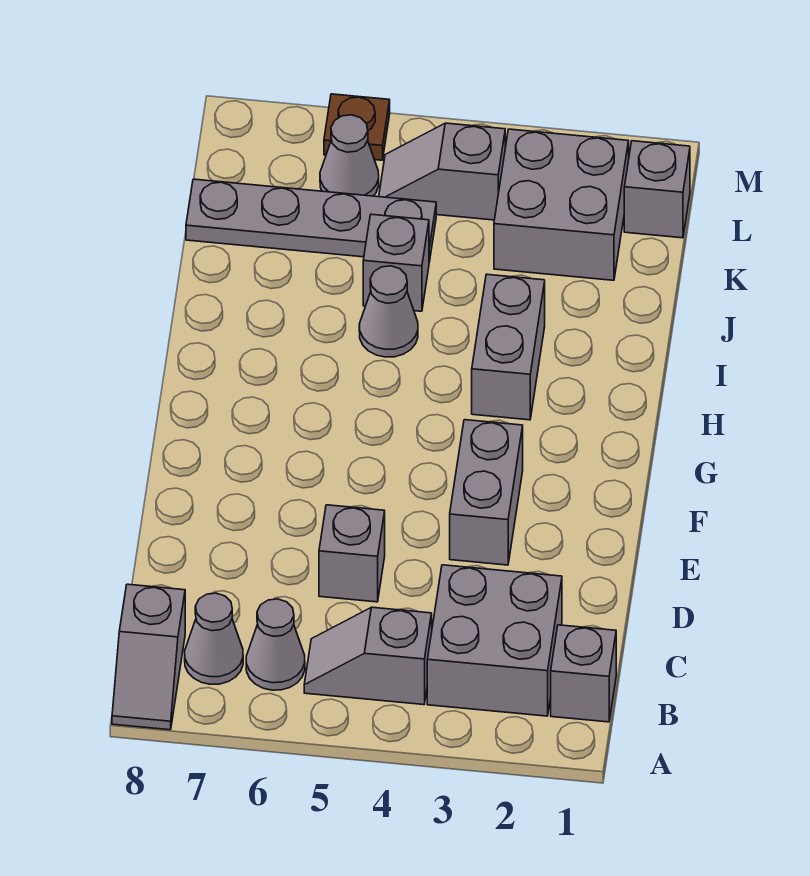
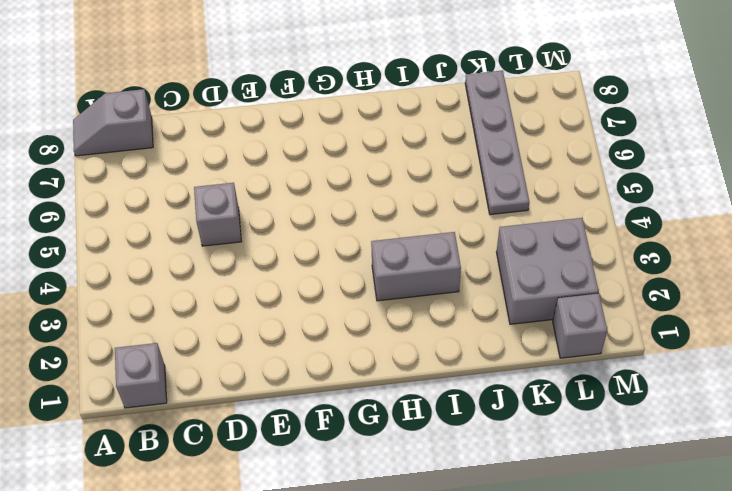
none -> grey brick B2:C3 level 1
none -> grey slope B4:B5 level 1 top 4
none -> grey cone B6 level 1

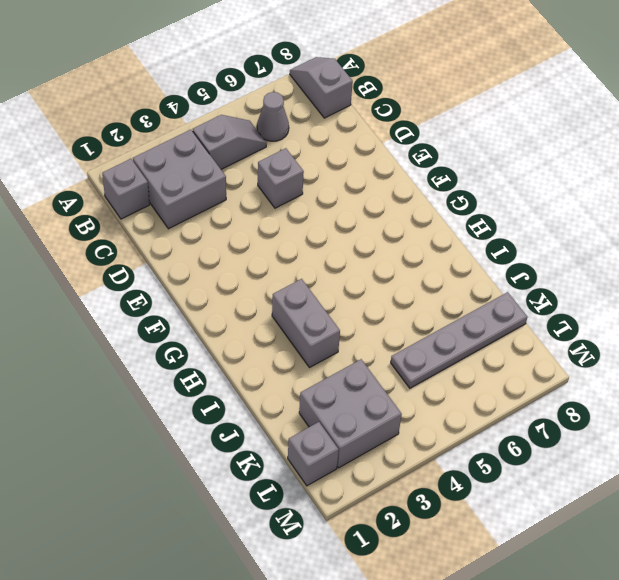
none -> grey cone B7 level 1
none -> grey brick E3:F3 level 1
none -> grey cone I5 level 1

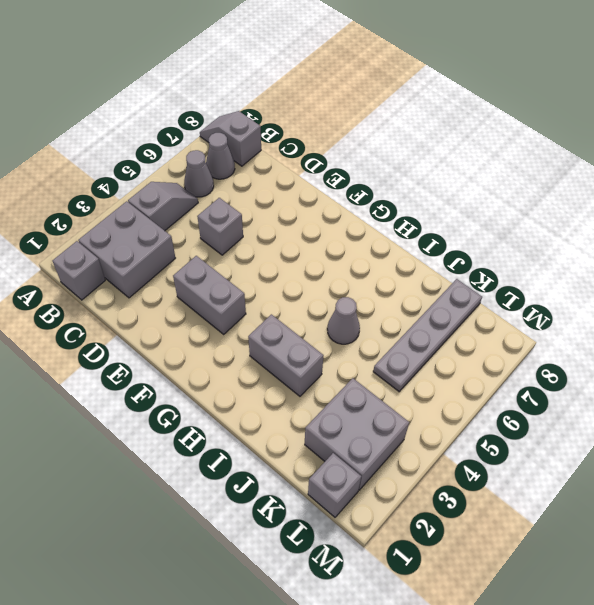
none -> grey brick J5 level 1
none -> grey slope L4:L5 level 1 top 4
none -> grey cone L6 level 1

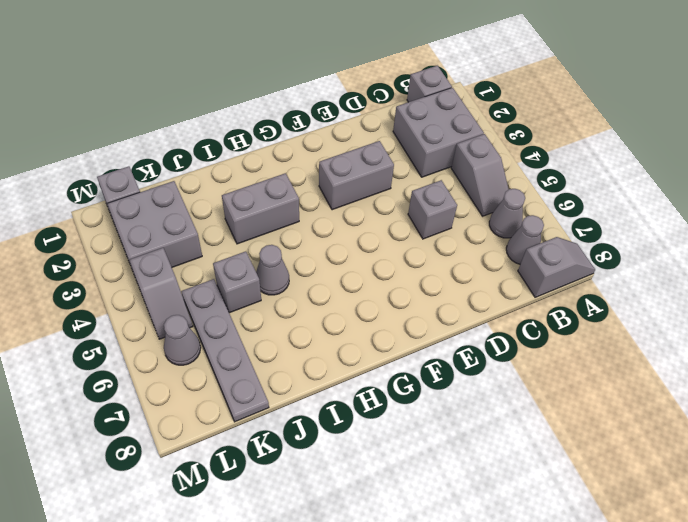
none -> brown plate M6 level 1

